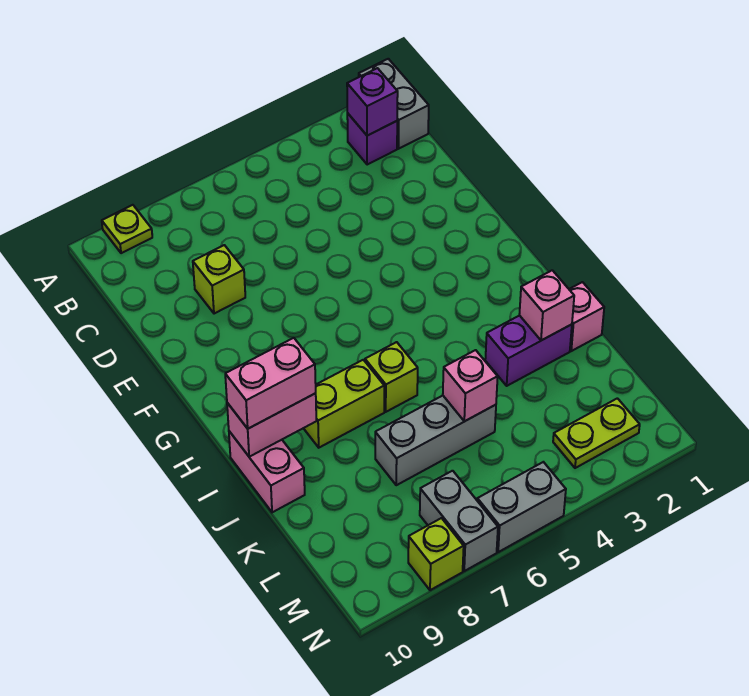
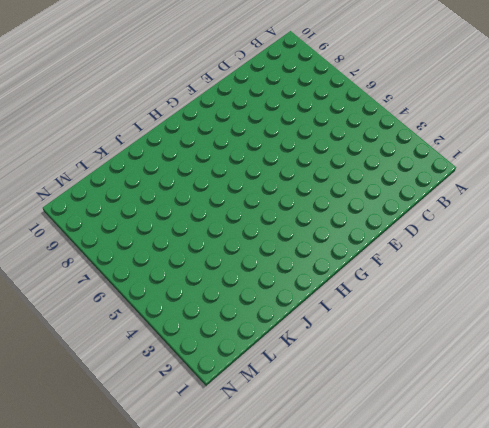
none -> grey brick A1:B1 level 1
none -> lime plate A9 level 1
none -> purple brick B2 level 1

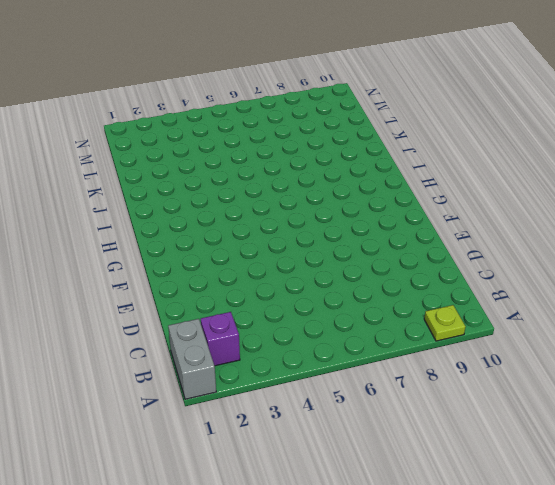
none -> lime brick D8 level 1
none -> lime brick I6 level 1
none -> lime brick I7:I8 level 1

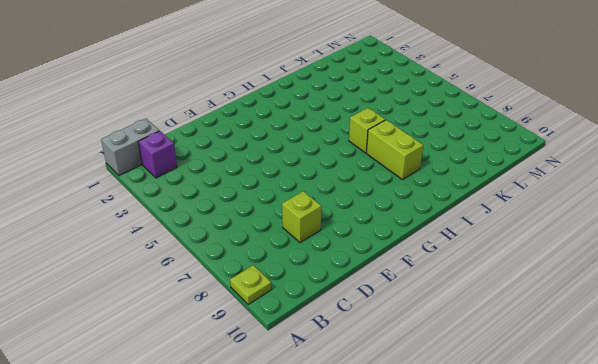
none -> pink brick I10:J10 level 1
none -> pink brick J1 level 1
none -> purple brick J2:J3 level 1

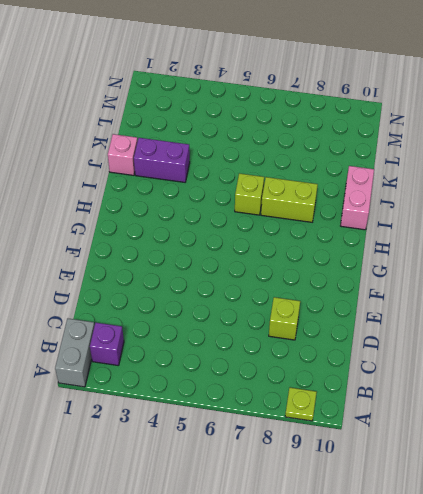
none -> grey brick K5:K7 level 1
none -> lime plate M2:M3 level 1
none -> grey brick M7:N7 level 1

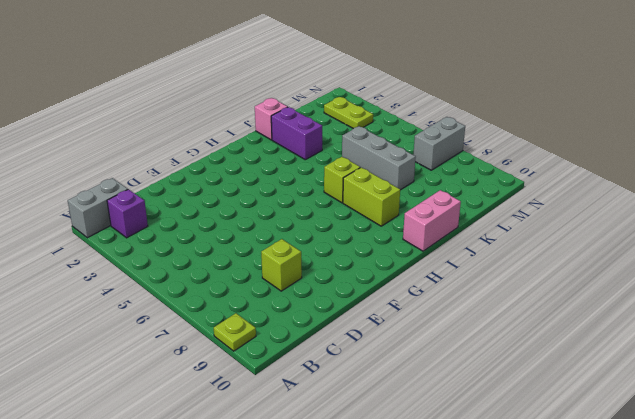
none -> grey brick N5:N6 level 1
none -> lime brick N8 level 1
none -> purple brick B2 level 2

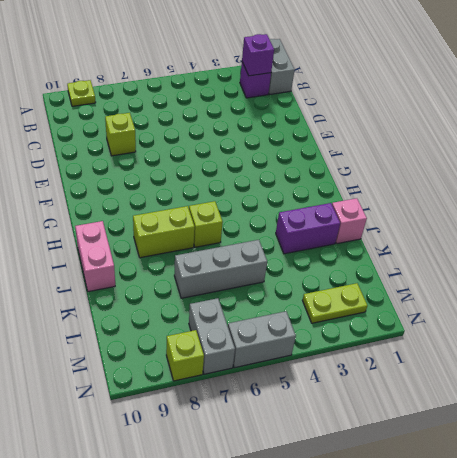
none -> pink brick I9:I10 level 2
none -> pink brick J2 level 2
none -> pink brick K5 level 2

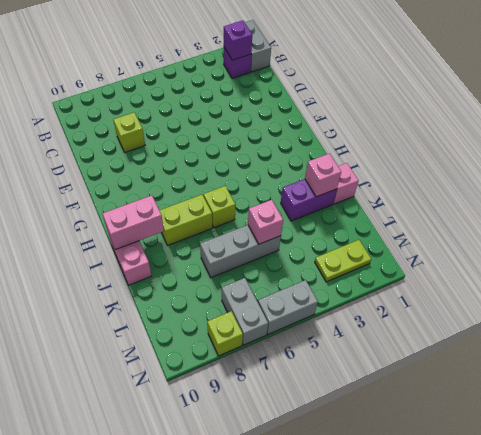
none -> lime plate A9 level 1
none -> pink brick I9:I10 level 3

